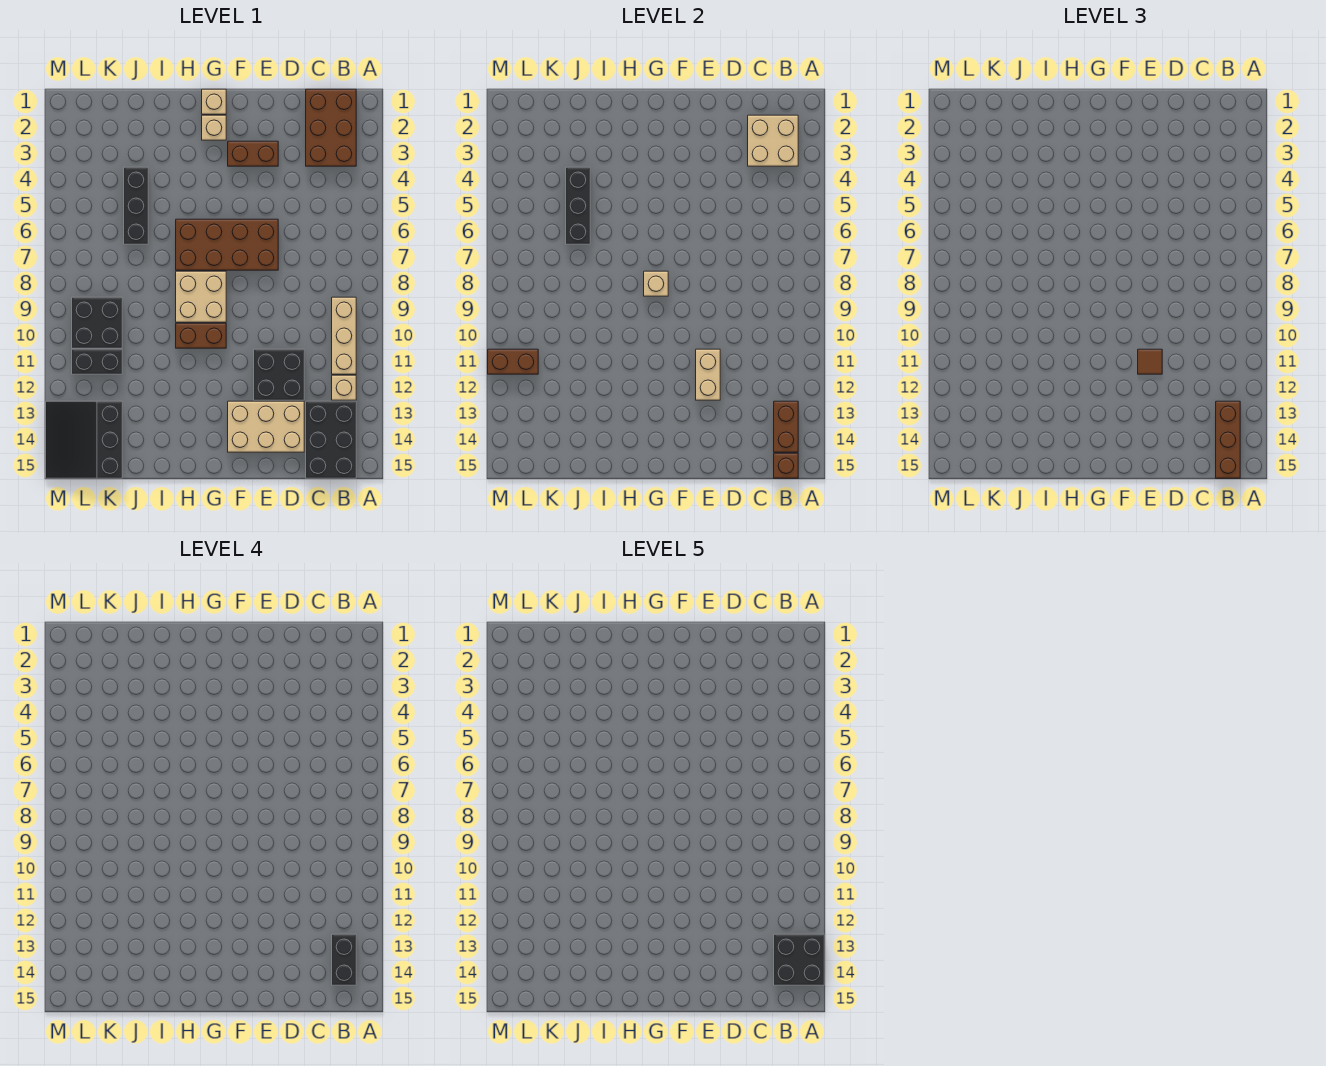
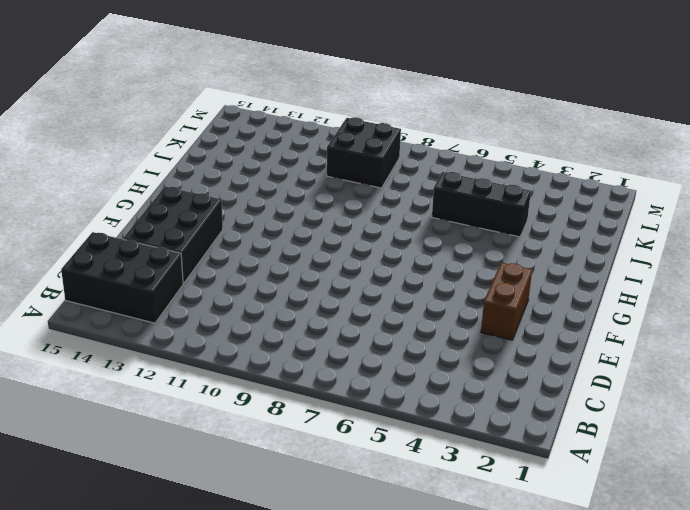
black brick D13:F14 level 1 -> tan brick D13:F14 level 1
none -> brown brick B1:C3 level 1
none -> tan brick B9:B11 level 1
none -> tan brick B12 level 1

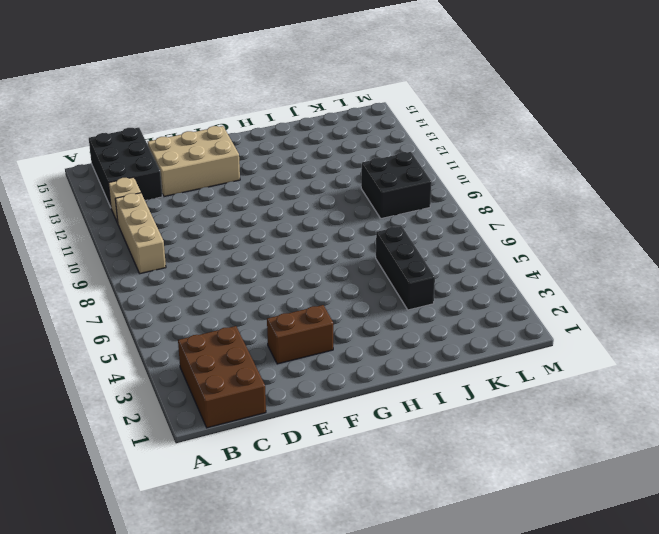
none -> black brick D11:E12 level 1
none -> brown brick E6:H7 level 1
none -> tan brick G1 level 1

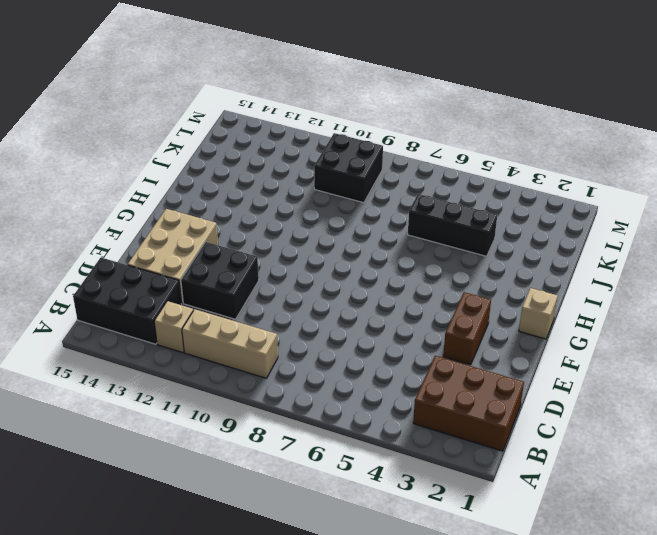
none -> brown brick E6:H7 level 1
none -> tan brick G2 level 1
none -> tan brick G8:H9 level 1

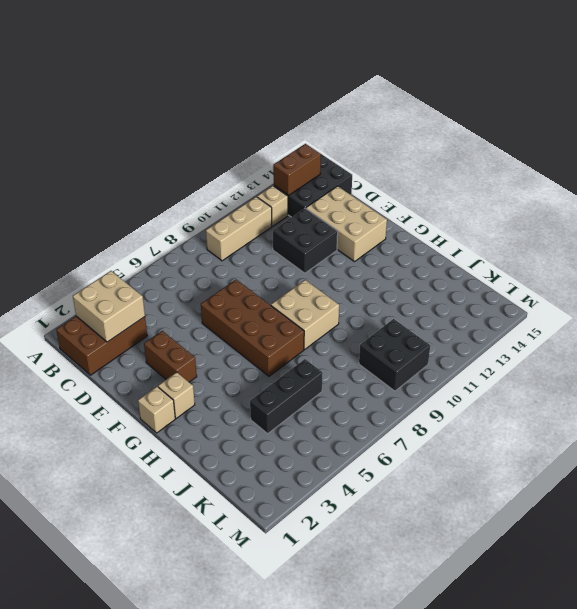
none -> brown brick G10:H10 level 1
none -> black brick K11:L11 level 1
none -> black slope K13:M15 level 1 top K

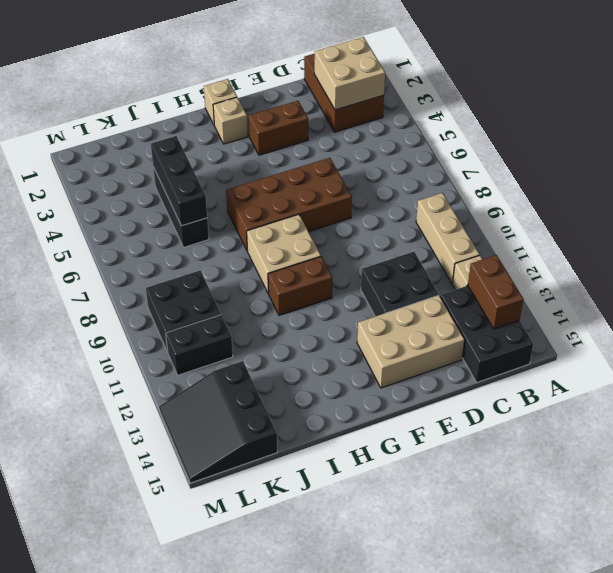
none -> brown brick B15 level 2
none -> tan brick E11:E12 level 2
none -> tan brick G8 level 2

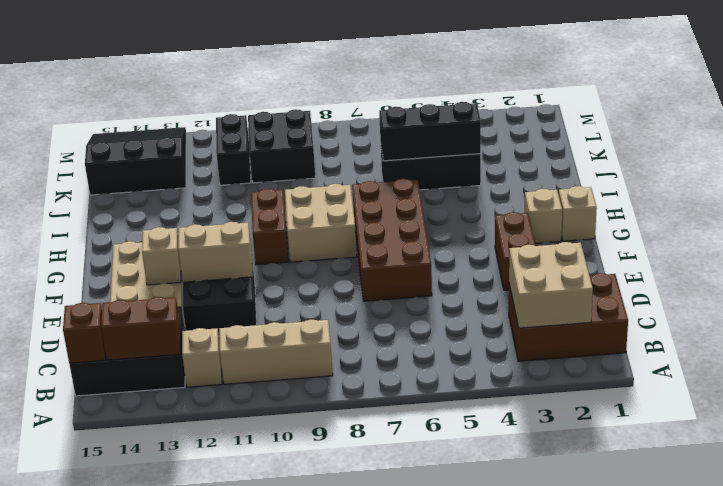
tan brick E13 level 2 -> tan brick G8 level 2
none -> brown brick L11:M11 level 2
none -> brown brick B13:B15 level 3
none -> brown tile E11 level 3

